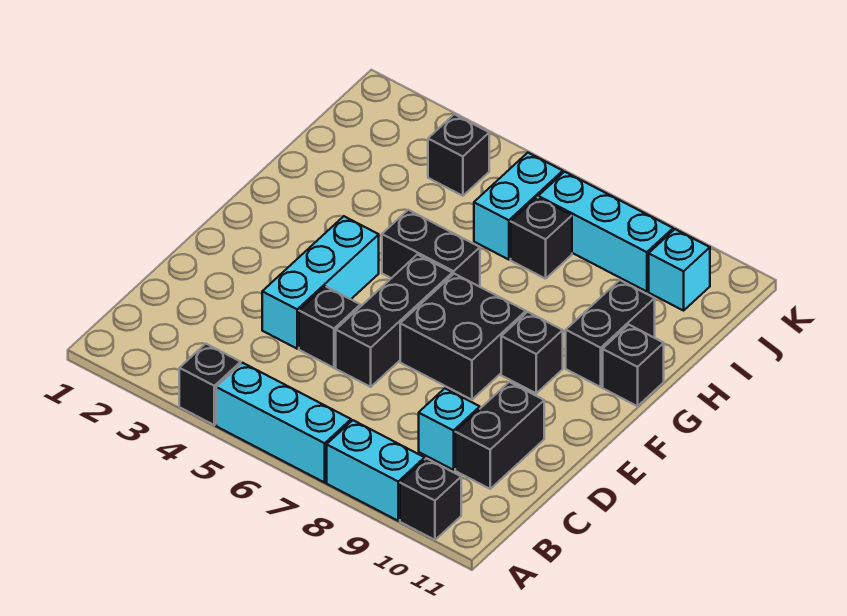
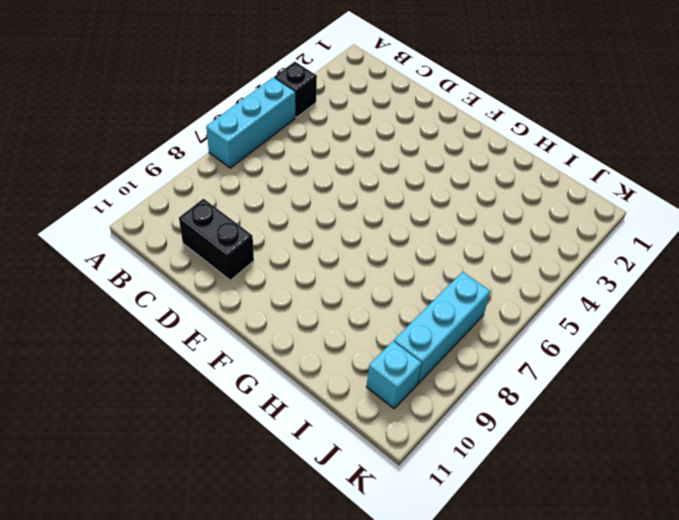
none -> cyan brick A8:A9 level 1
none -> black brick A10 level 1
none -> cyan brick C9 level 1

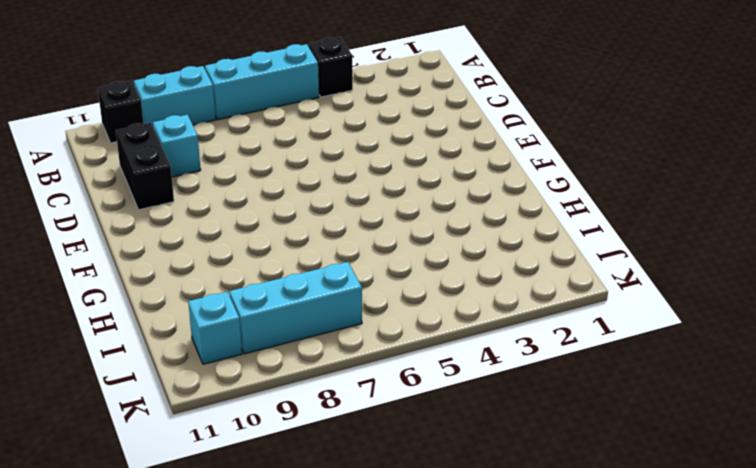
none -> cyan brick D4:F4 level 1
none -> black brick D5 level 1
none -> black brick D6:F6 level 1

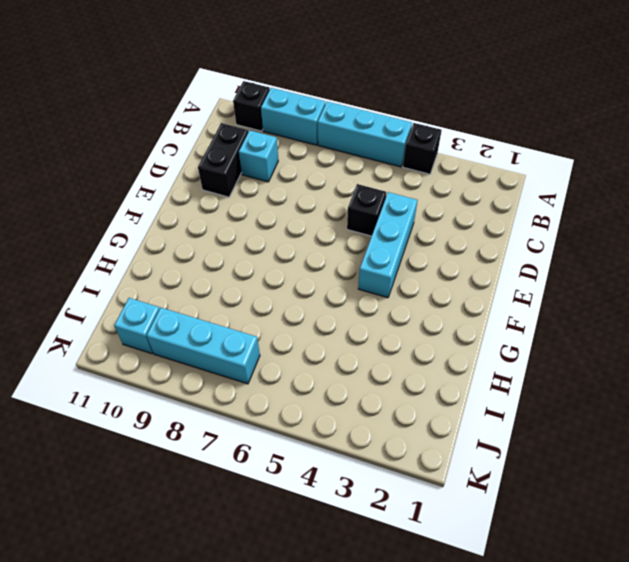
none -> black brick D6:F6 level 1
none -> black brick E7:F8 level 1
none -> black brick F9 level 1

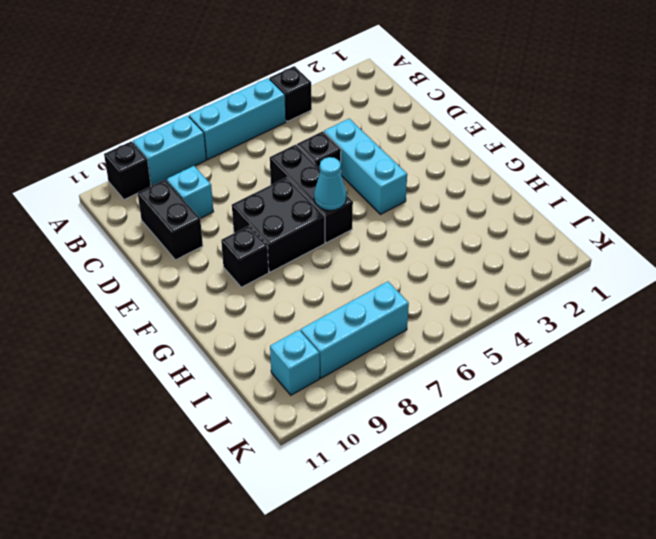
cyan cone F6 level 2 -> none
none -> black brick G5:G6 level 1
none -> black brick G10:H10 level 1
none -> black brick G11 level 1

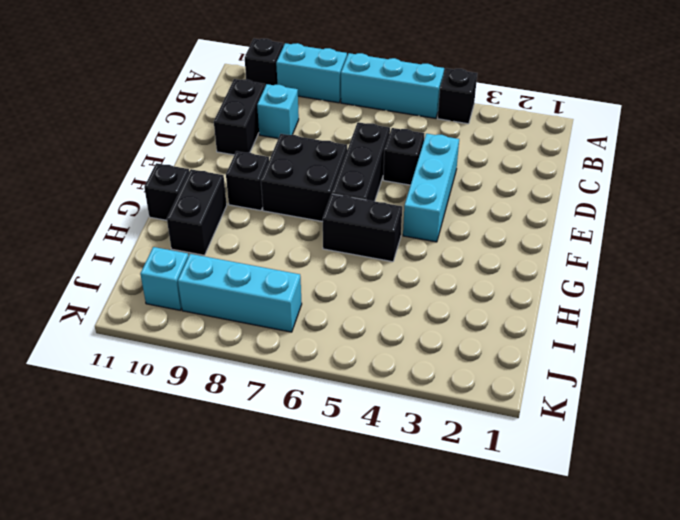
none -> cyan brick I6:J6 level 1
none -> black brick I7 level 1
none -> black brick J4 level 1

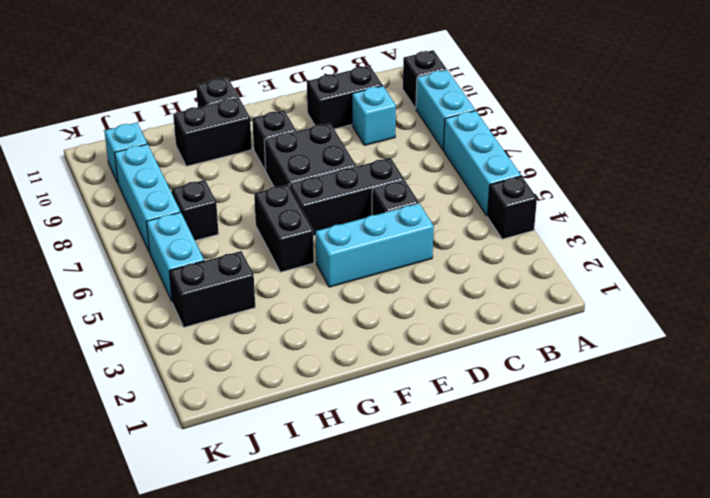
black brick I4:J4 level 1 -> black brick J4 level 1
cyan brick J5:J6 level 1 -> cyan brick I6:J6 level 1

